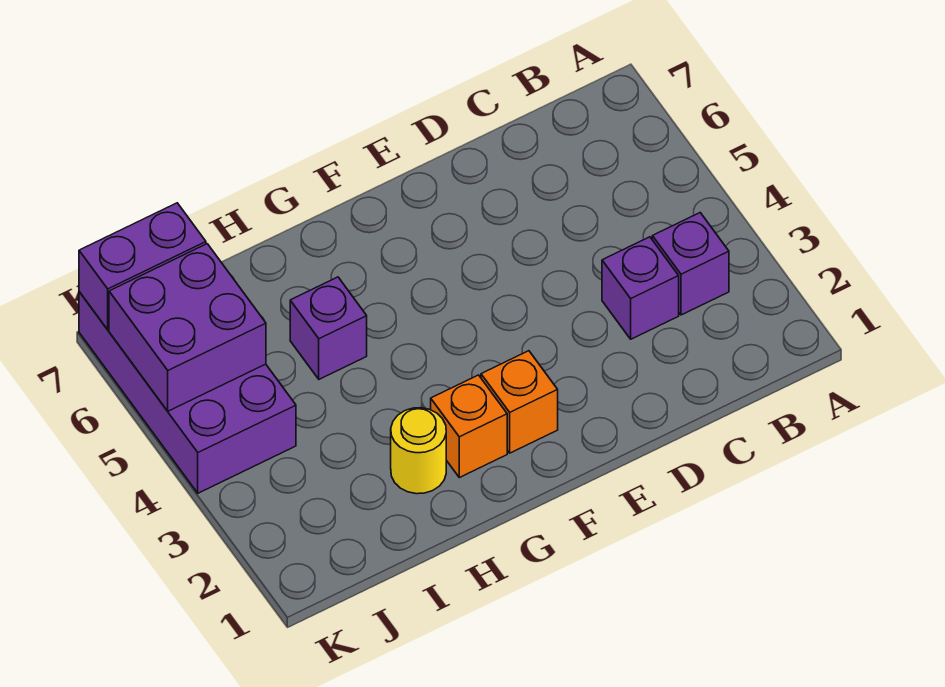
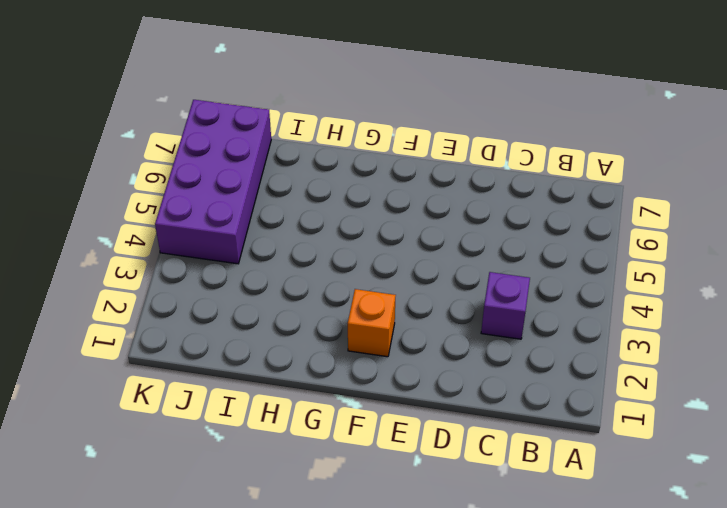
none -> purple brick B3 level 1
none -> orange brick G2 level 1

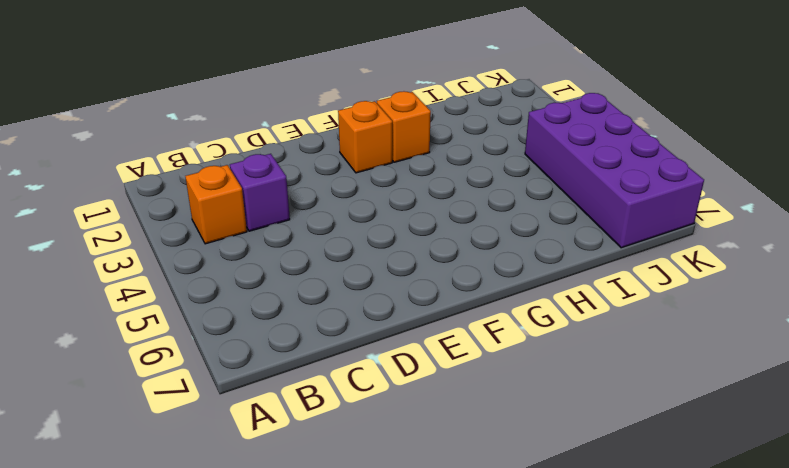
orange brick B3 level 1 -> purple brick B3 level 1
none -> yellow round brick H2 level 1
none -> purple brick H5 level 1

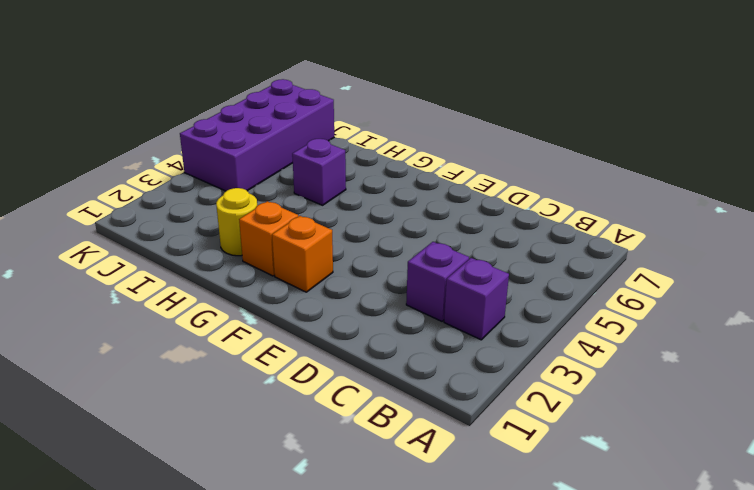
none -> purple brick J5:K6 level 2
none -> purple brick J7:K7 level 2

